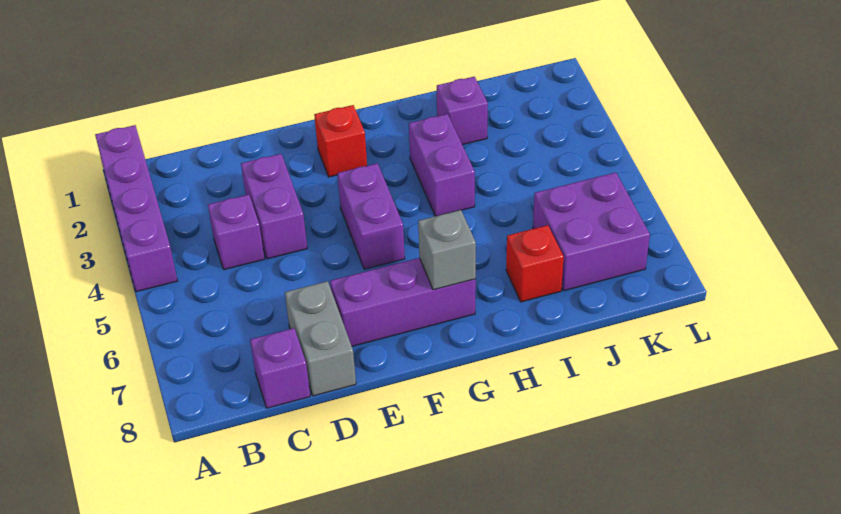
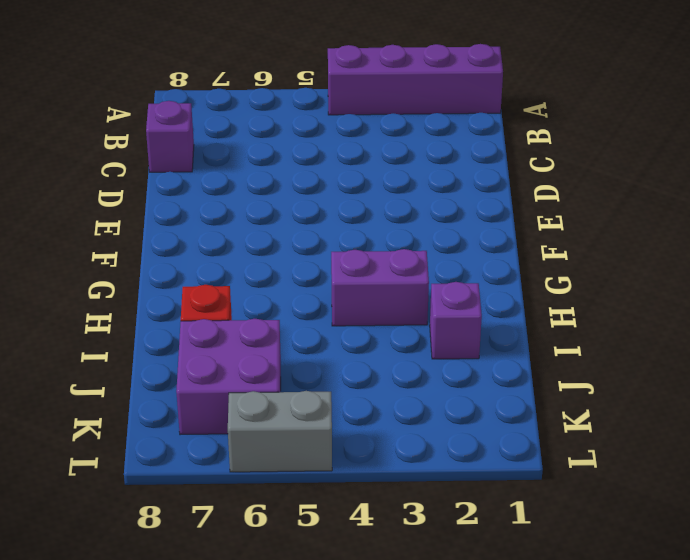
grey brick L5:L6 level 1 -> grey brick D7:D8 level 1
none -> purple brick C4 level 1
none -> purple brick D3:D4 level 1
none -> purple brick E7:G7 level 1

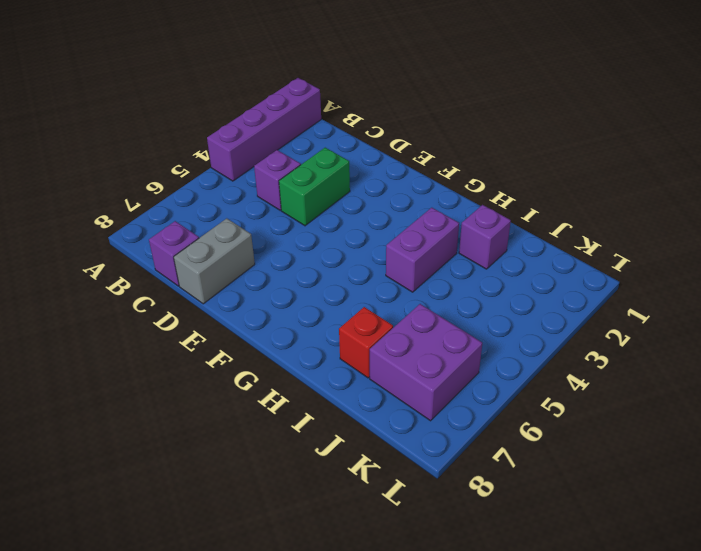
green brick D3:D4 level 1 -> purple brick D3:D4 level 1
none -> purple brick E7:G7 level 1
none -> red brick F2 level 1
none -> purple brick F4:F5 level 1

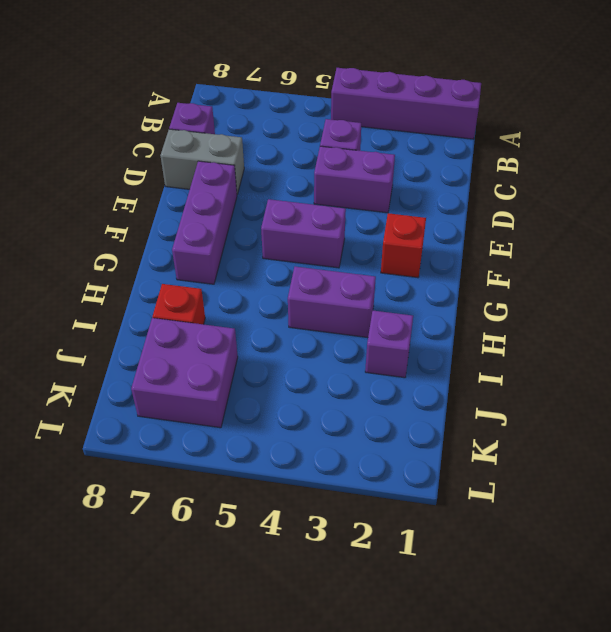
none -> grey brick G7 level 2

